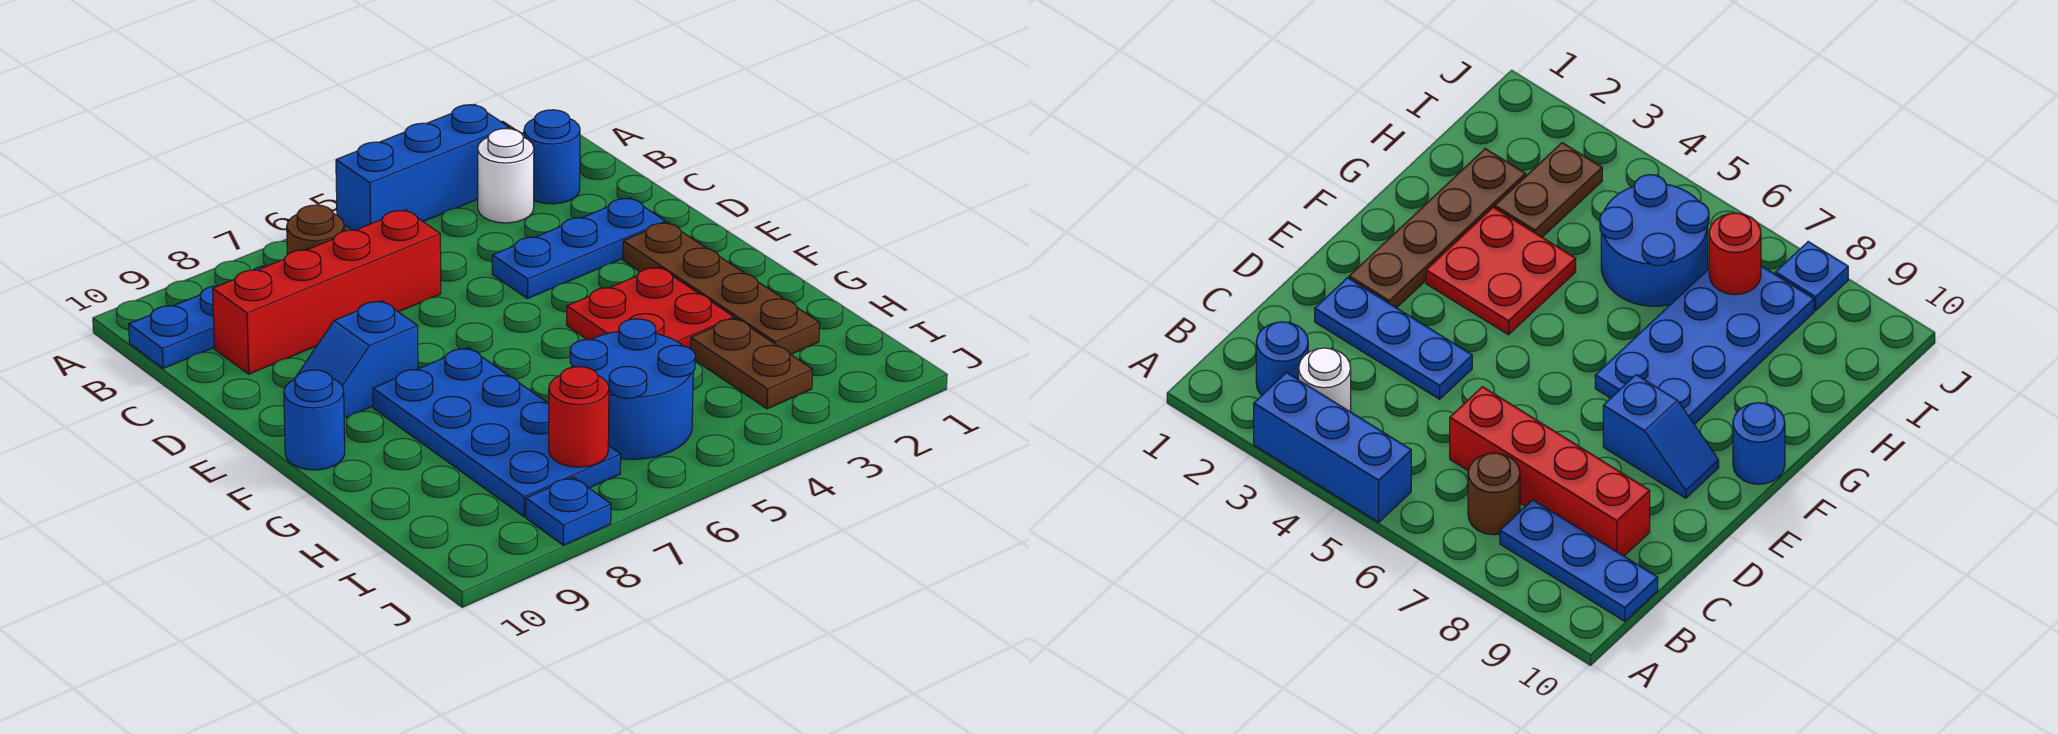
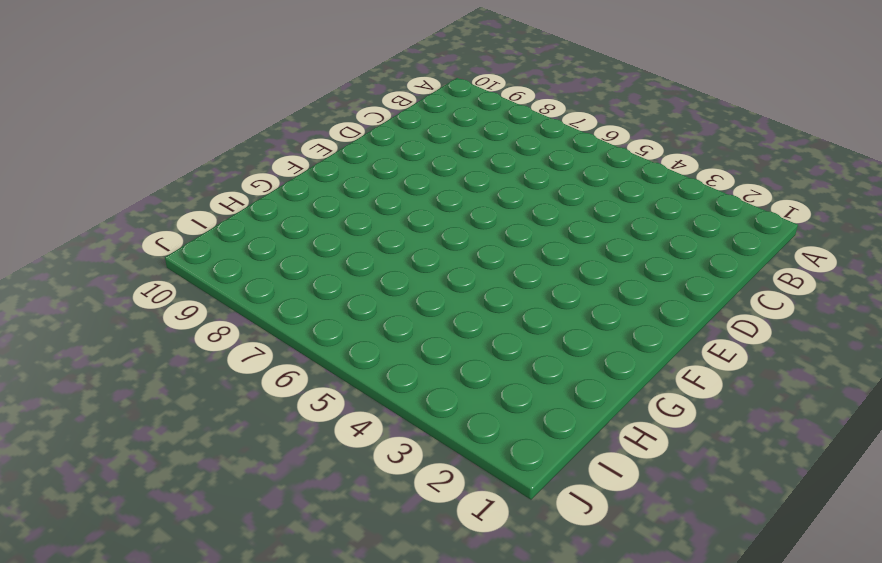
none -> blue brick A3:A5 level 1
none -> blue round brick B2 level 1
none -> white round brick B3 level 1

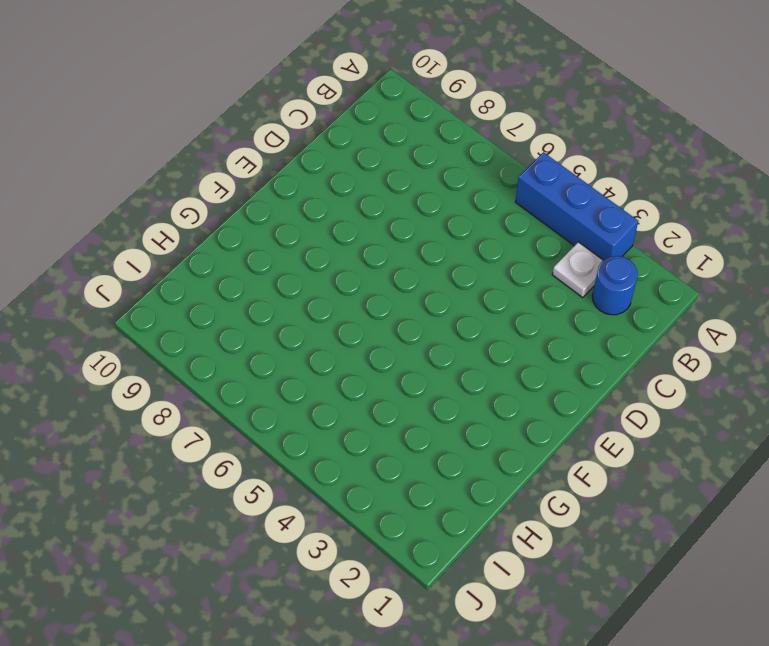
white plate B3 level 1 -> white round brick B3 level 1
none -> brown round brick B7 level 1
none -> blue plate B8:B10 level 1
none -> red brick C6:C9 level 1

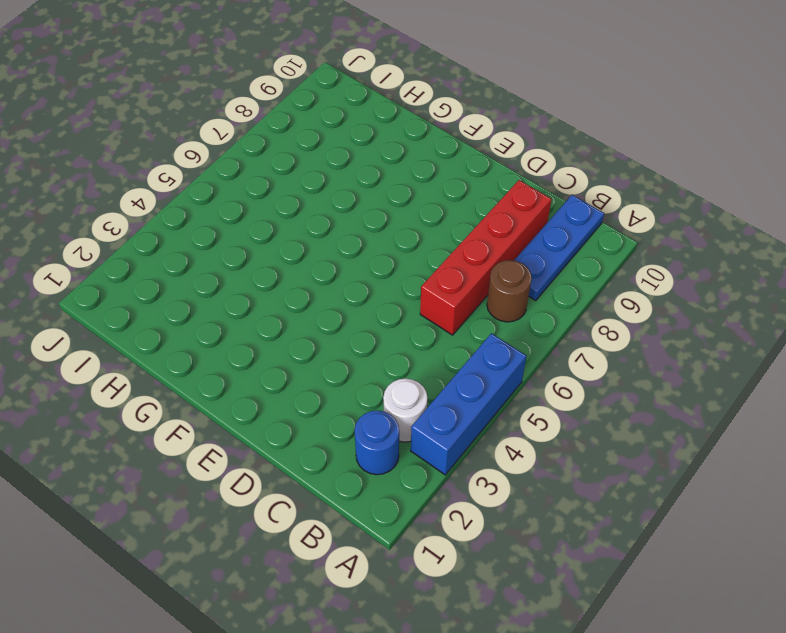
none -> blue plate D2:D4 level 1
none -> brown plate E2:H2 level 1
none -> blue slope E8:E9 level 1 top 8

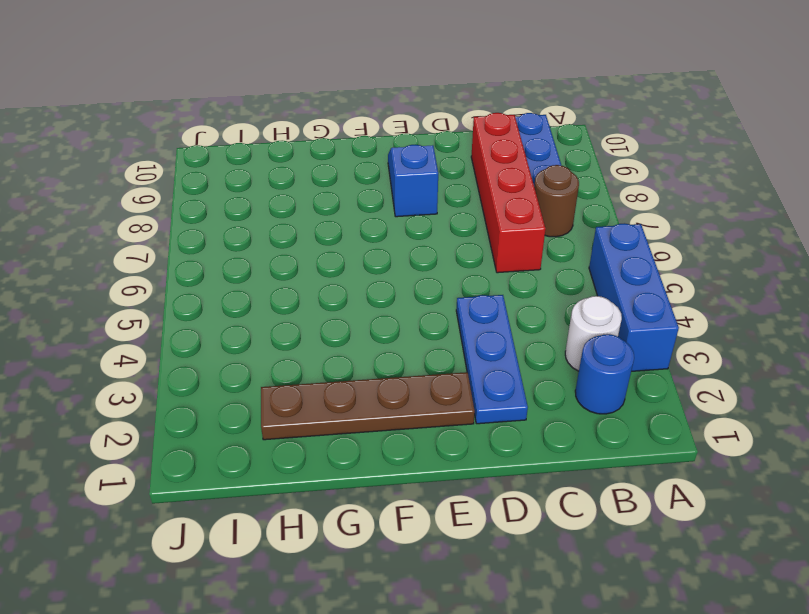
none -> red plate F3:G4 level 1
none -> blue plate F7:I8 level 1
none -> blue round brick F10 level 1

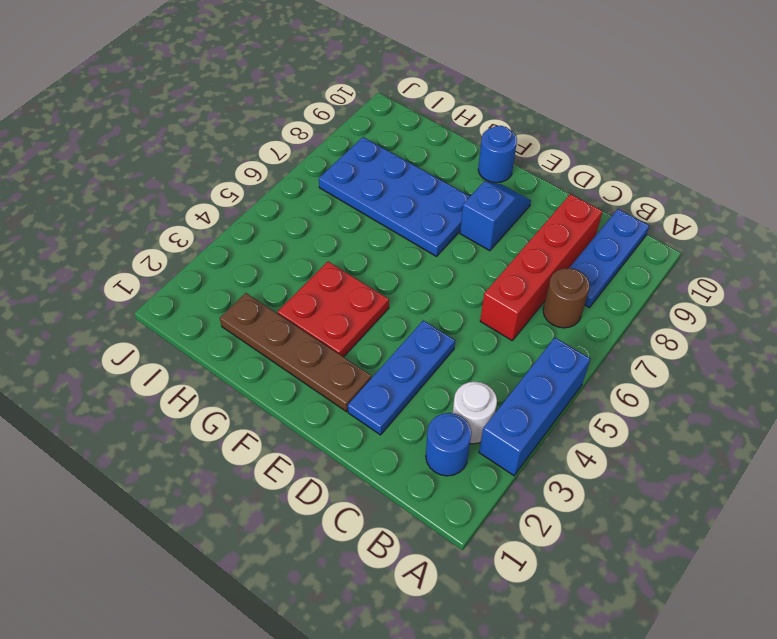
none -> brown plate H3:I3 level 1
none -> blue round brick H5:I6 level 1
none -> blue plate J8 level 1

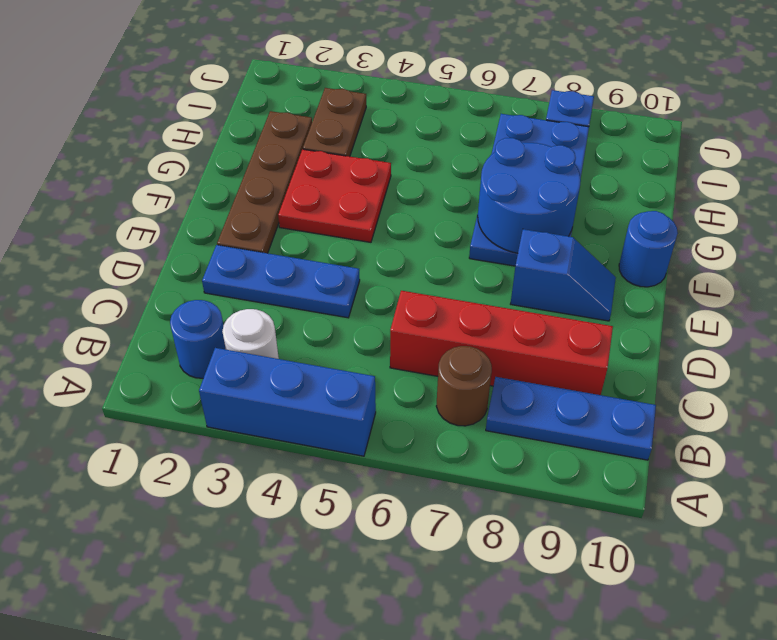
blue round brick F7:G8 level 2 -> blue round brick H5:I6 level 1
none -> red round brick I7 level 2

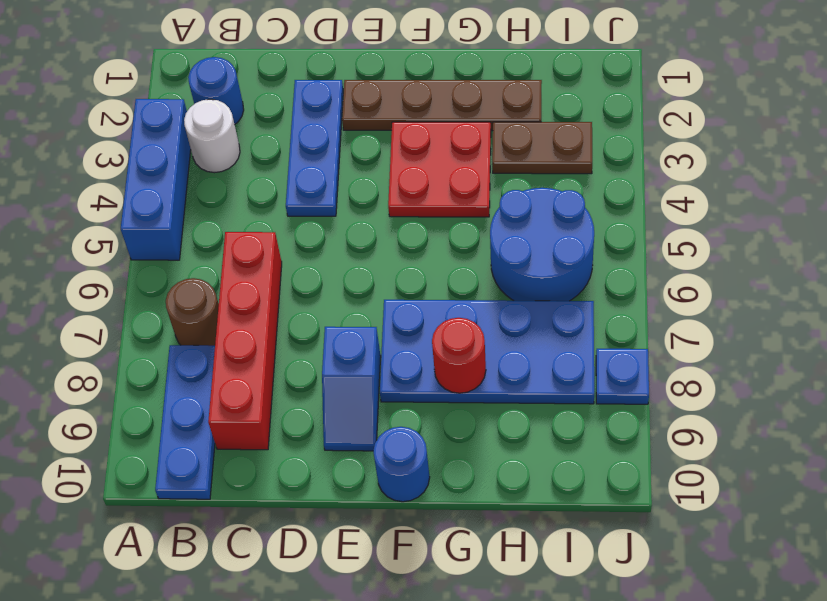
red round brick G8 level 2 -> red round brick I7 level 2

